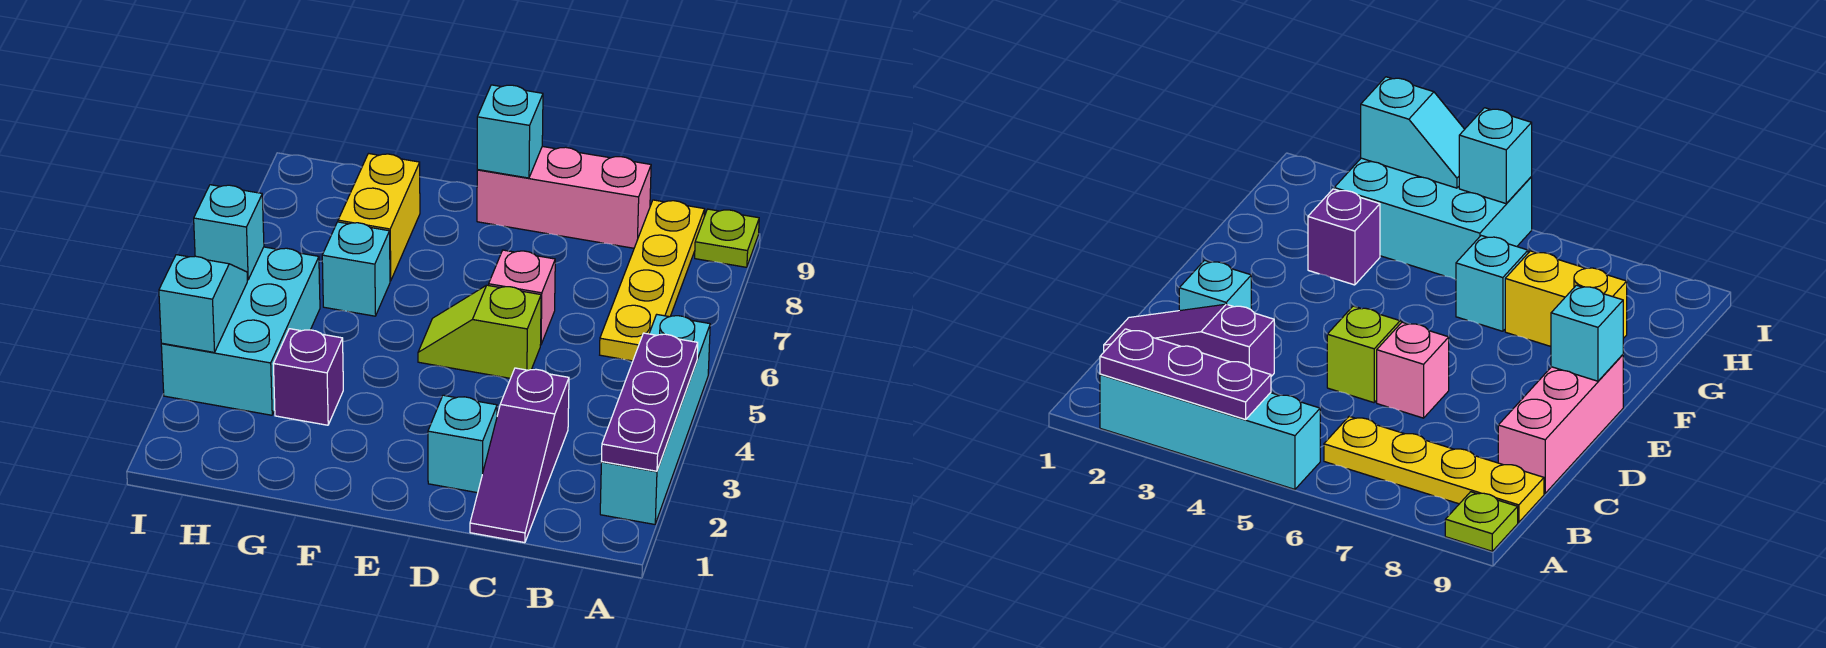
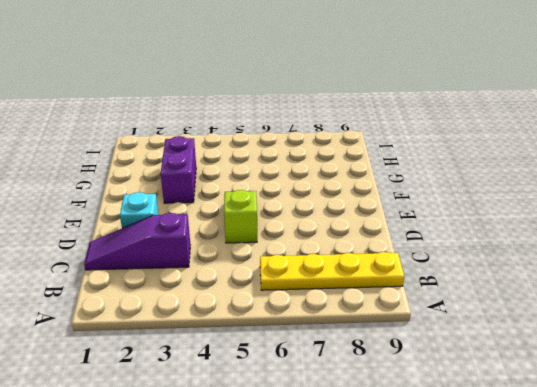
purple brick F3:G3 level 1 -> purple brick G3 level 1
none -> cyan brick A2:A5 level 1
none -> lime plate A9 level 1
none -> pink brick C9:E9 level 1

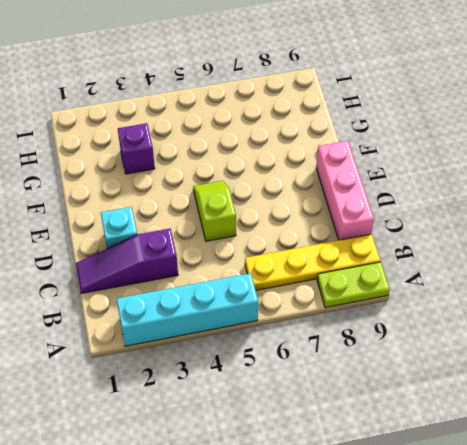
lime plate A8:A9 level 1 -> lime plate A9 level 1
none -> pink brick D6 level 1
none -> cyan brick G6 level 1
none -> yellow brick G7:G8 level 1

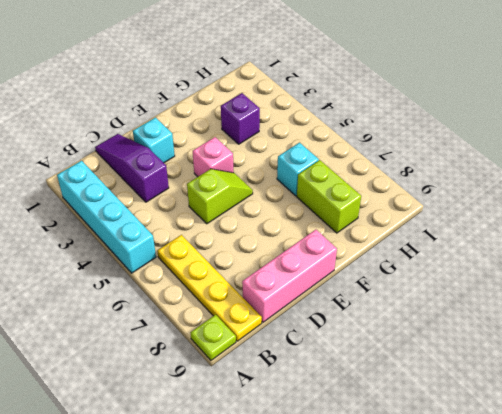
pink brick E4 level 1 -> pink brick D6 level 1
lime brick G7:G8 level 1 -> yellow brick G7:G8 level 1
none -> cyan brick H3:I5 level 1
none -> purple plate A2:A4 level 2
none -> cyan brick E9 level 2

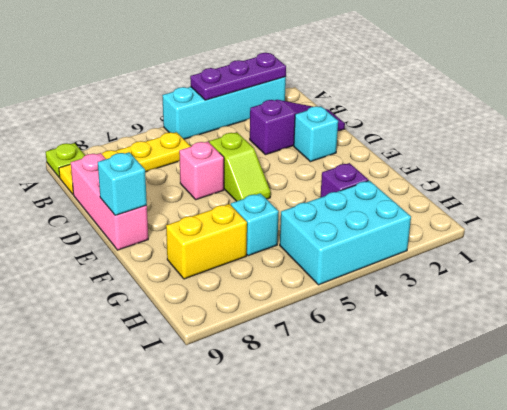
none -> cyan slope I3:I4 level 2 top 3
none -> cyan brick I5 level 2

